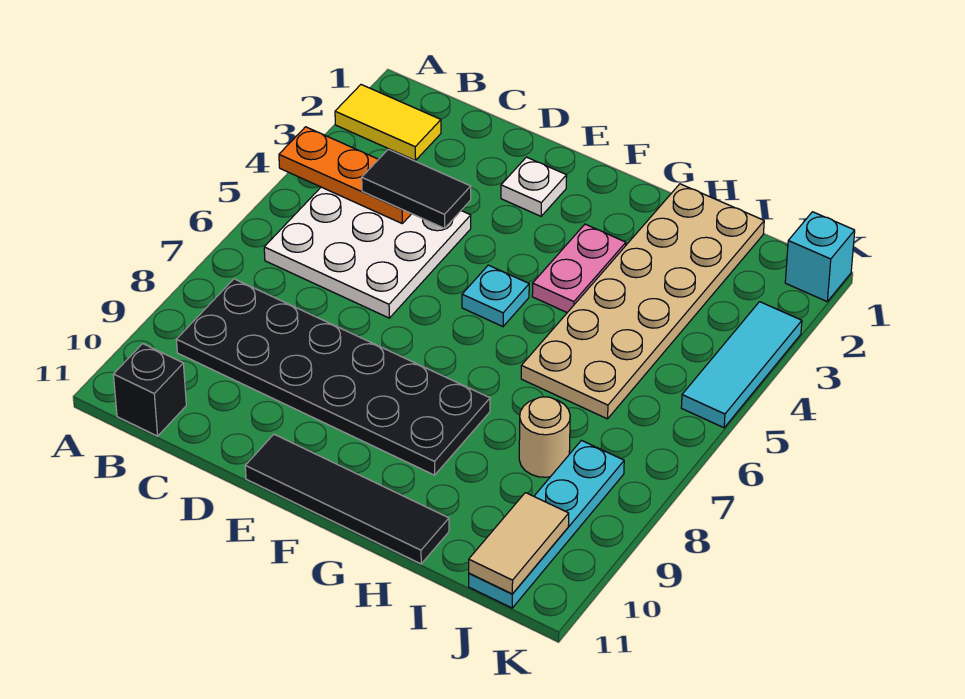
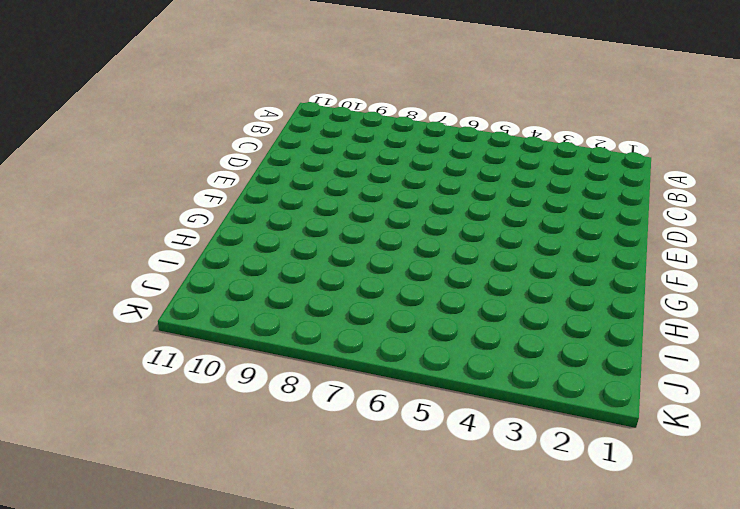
none -> yellow tile A2:B2 level 1
none -> white plate B4:D6 level 1
none -> black plate B8:G9 level 1

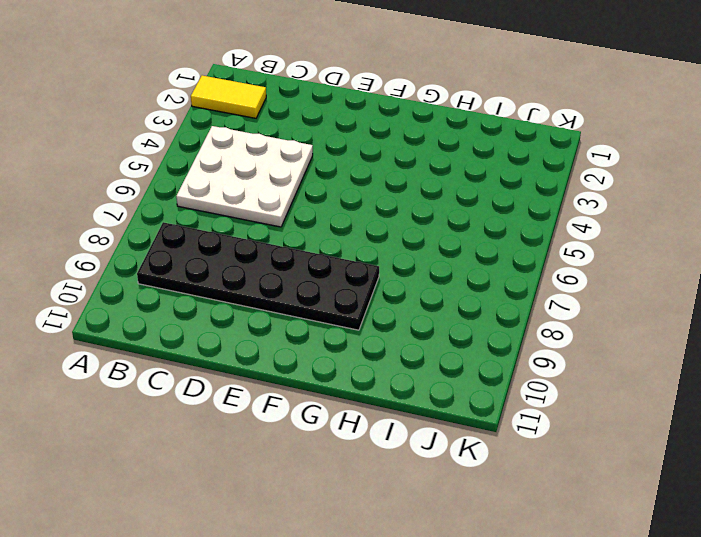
none -> black brick B11 level 1
none -> white plate E2 level 1
none -> black tile E11:H11 level 1

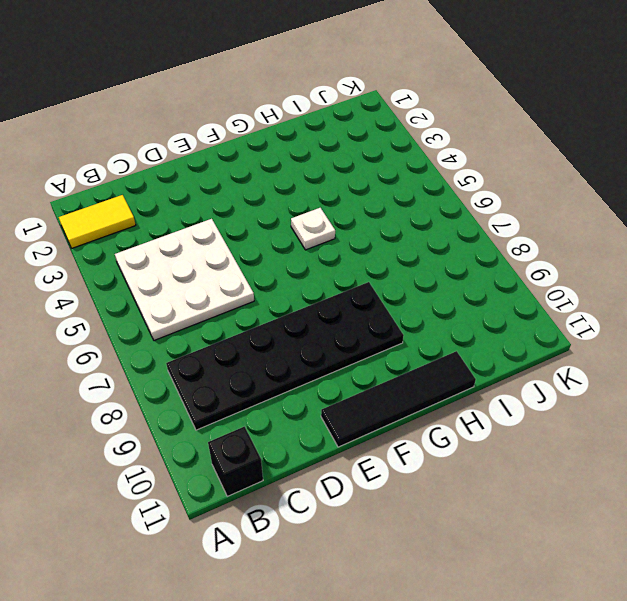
white plate G5 level 1 -> white plate E2 level 1
none -> cyan plate F5 level 1
none -> pink plate G3:G4 level 1
none -> tan plate H1:I6 level 1

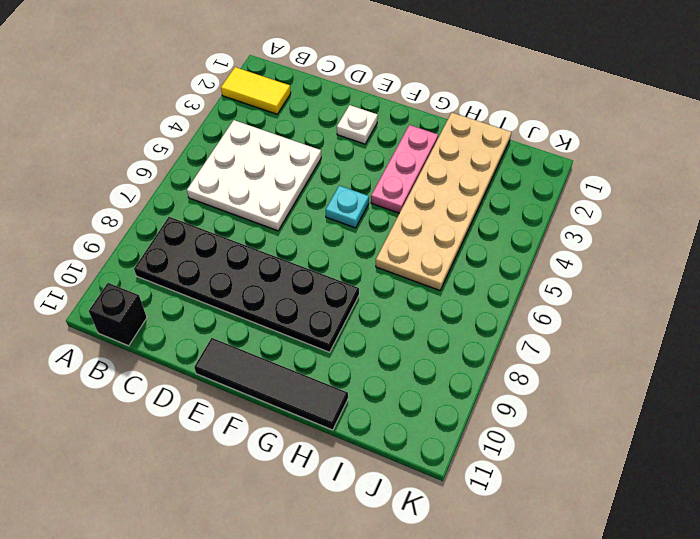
pink plate G2:G4 level 1 -> pink plate G3:G4 level 1
none -> tan round brick I8 level 1
none -> cyan plate J8:J11 level 1
none -> cyan brick K1 level 1

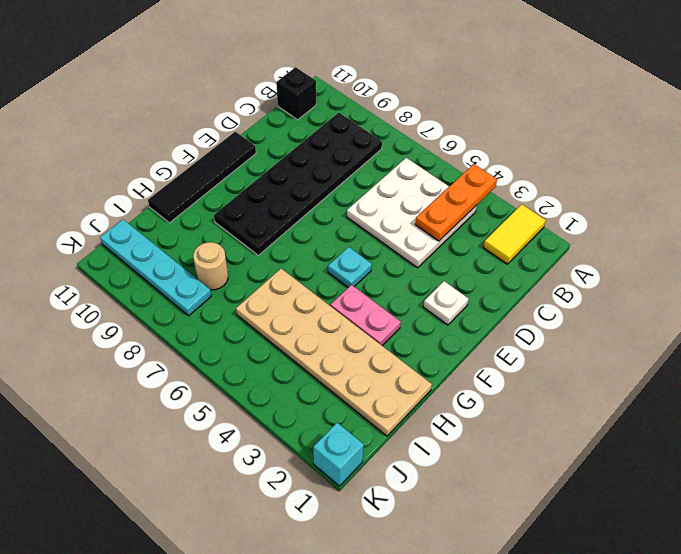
none -> cyan tile K3:K5 level 1
none -> tan tile J10:J11 level 2
none -> black tile C4:D4 level 3

